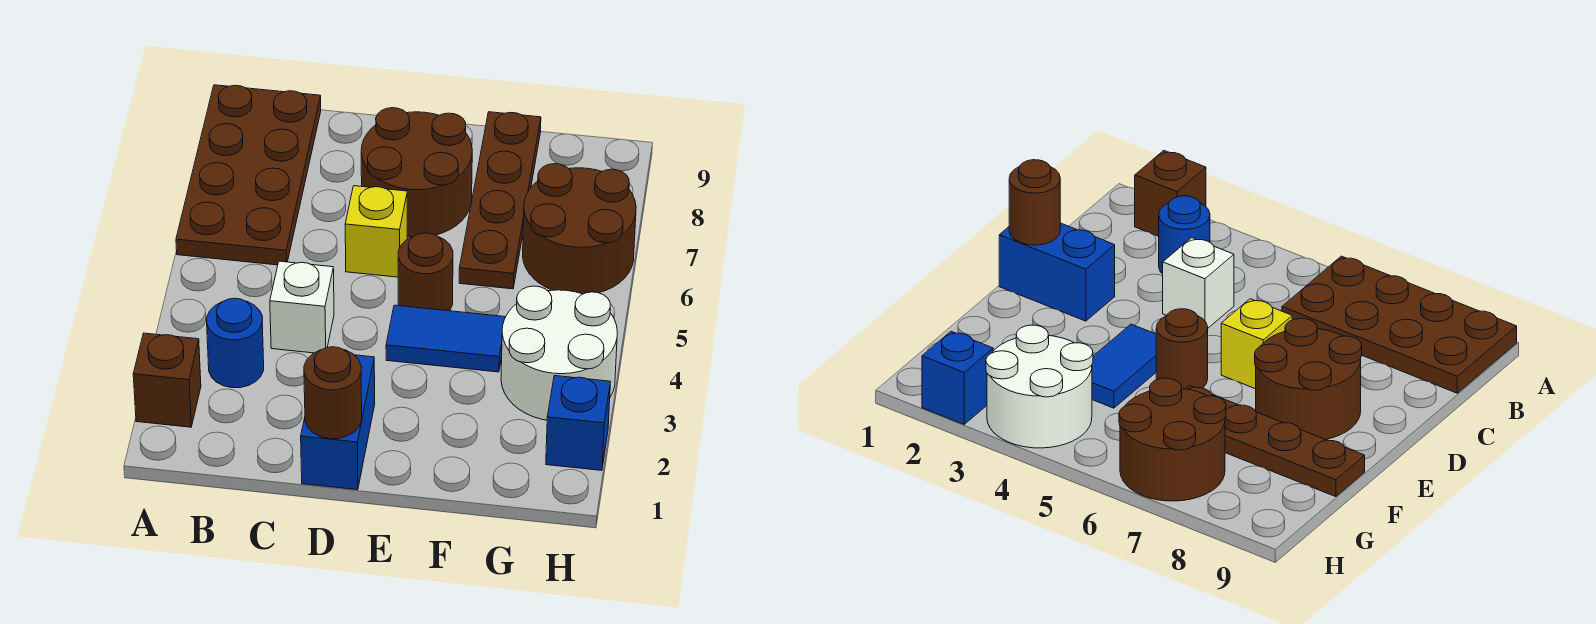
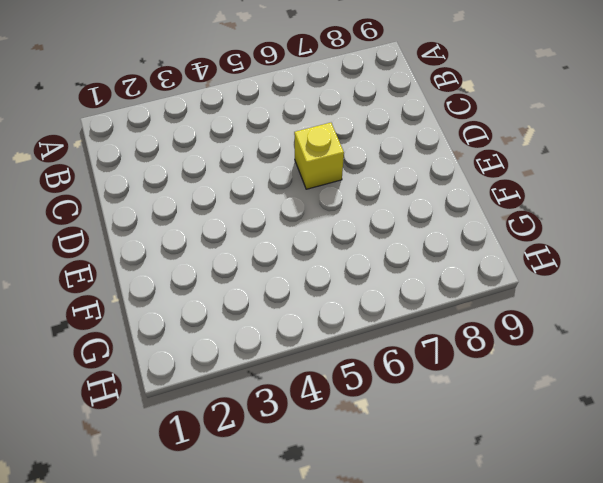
none -> brown brick A2 level 1
none -> brown plate A6:B9 level 1
none -> blue round brick B3 level 1

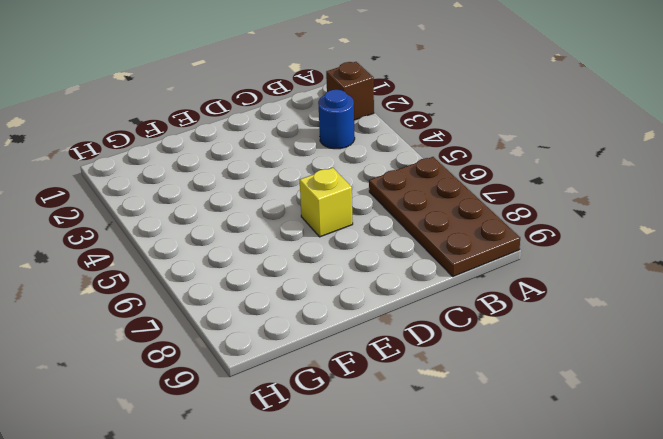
none -> white brick C4 level 1
none -> blue brick D1:D2 level 1
none -> brown round brick D7:E8 level 1

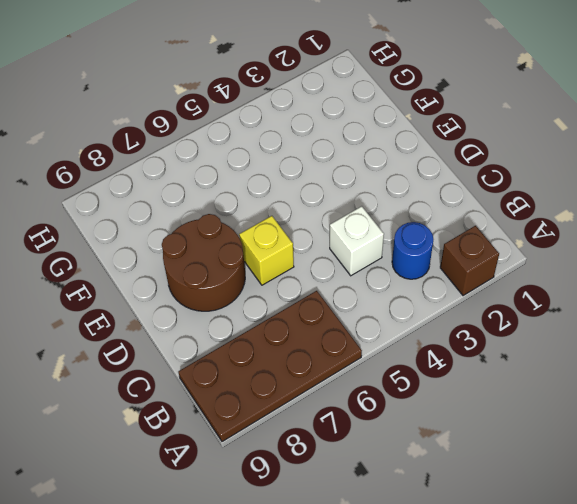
none -> blue brick D1:D2 level 1
none -> blue tile E4:F4 level 1
none -> brown round brick E5 level 1

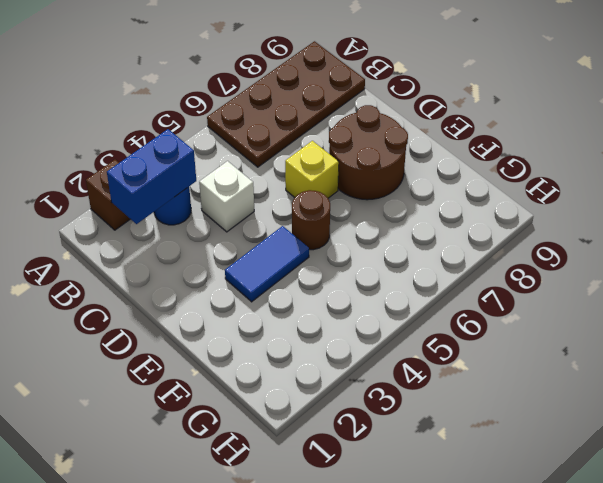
blue brick B2:B3 level 2 -> blue brick D1:D2 level 1
blue tile E3:E4 level 1 -> blue tile E4:F4 level 1
none -> brown plate F6:F9 level 1
none -> white round brick G3:H4 level 1
none -> brown round brick G6:H7 level 1

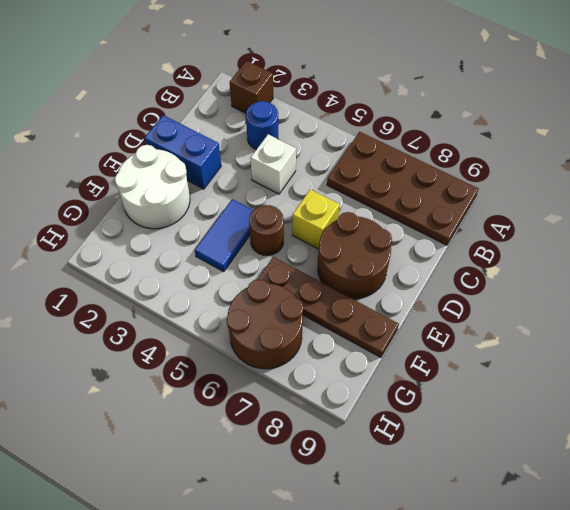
white round brick E1:F2 level 1 -> white round brick G3:H4 level 1
none -> blue brick H2 level 1
none -> brown round brick D1 level 2

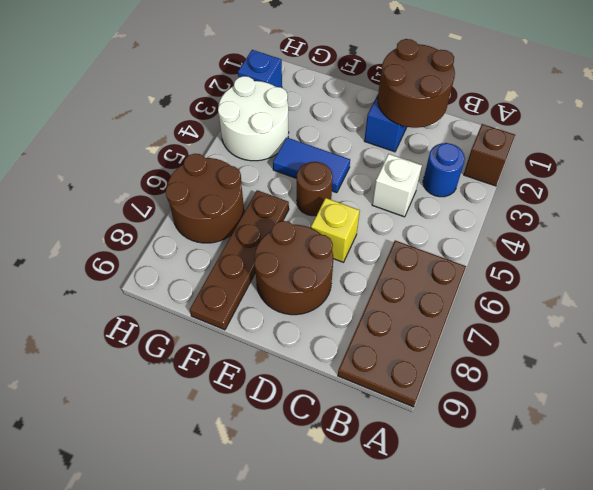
brown round brick C1:D2 level 2 -> brown round brick D1 level 2

